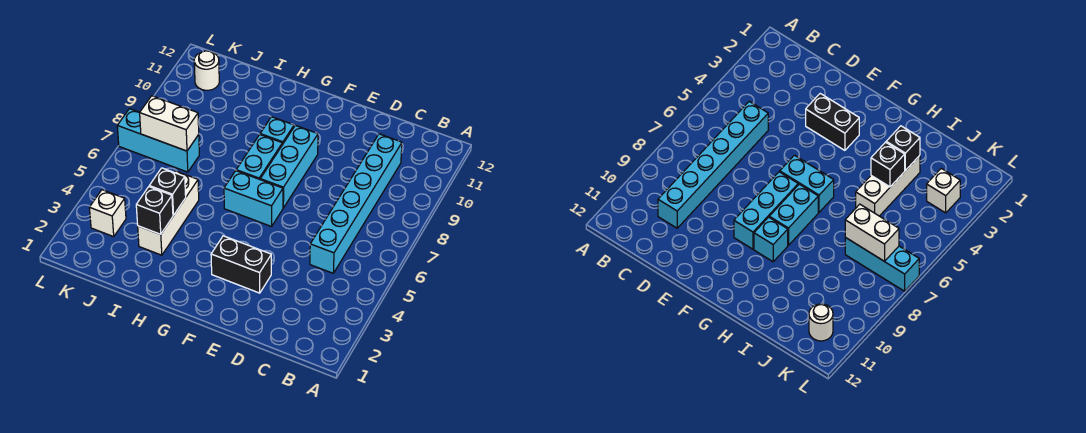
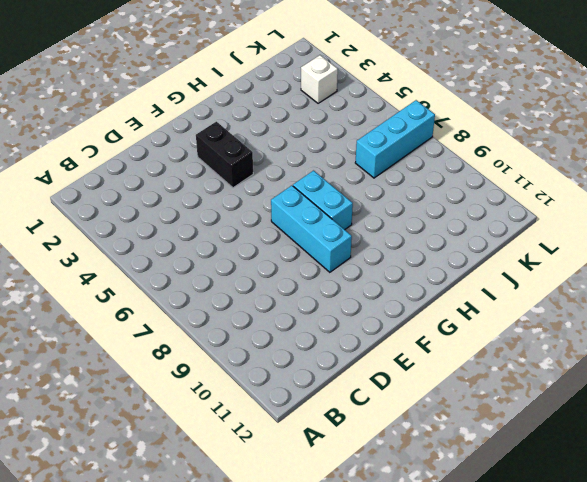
black brick F3:F4 level 1 -> black brick E3:F3 level 1
none -> cyan brick C5:C10 level 1
none -> cyan brick F6:G6 level 1
none -> cyan brick G9 level 1

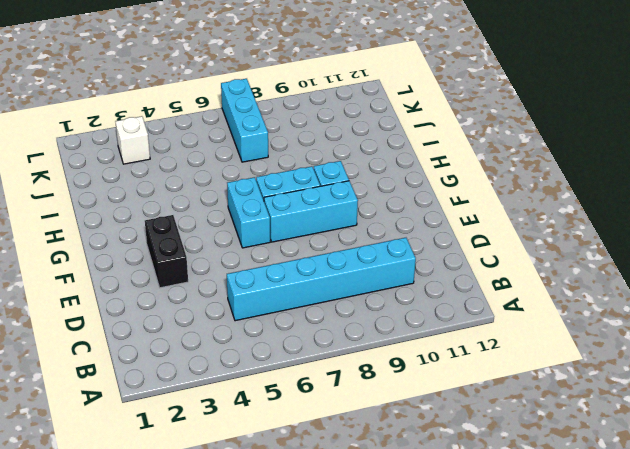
none -> white brick I3:I5 level 1
none -> white round brick K11 level 1
none -> black brick I3 level 2

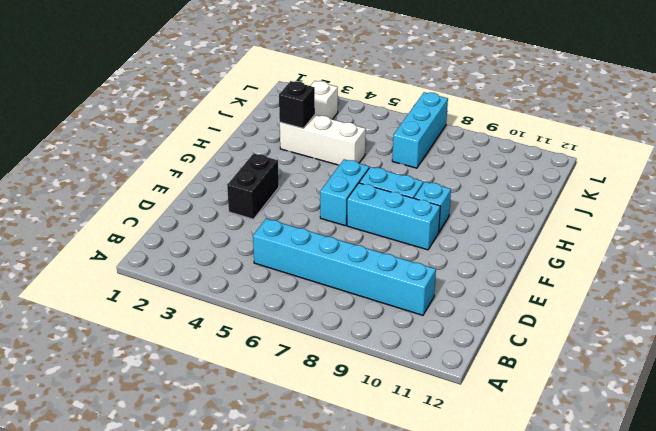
none -> white round brick K11 level 1
none -> black brick I4 level 2
none -> white brick J7:K7 level 2

